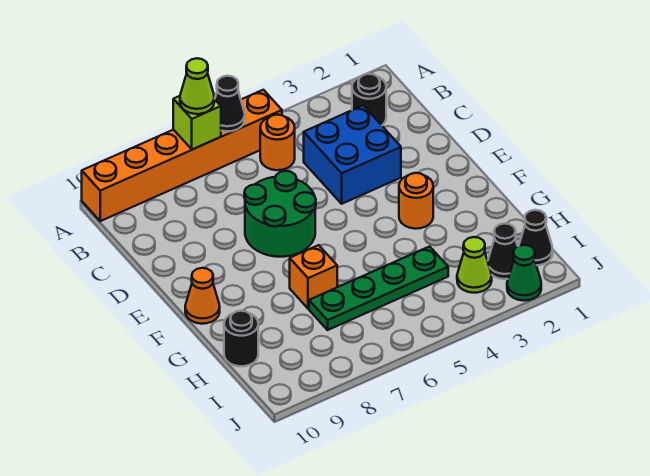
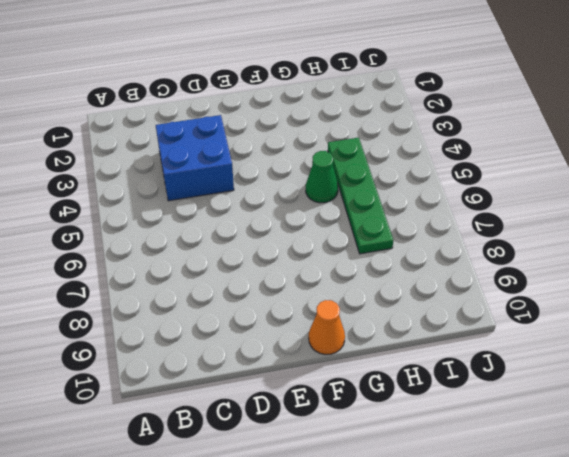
green cone G5 level 1 -> green cone J2 level 1
none -> orange brick A5:A10 level 1
none -> black round brick B2 level 1
none -> orange round brick B5 level 1

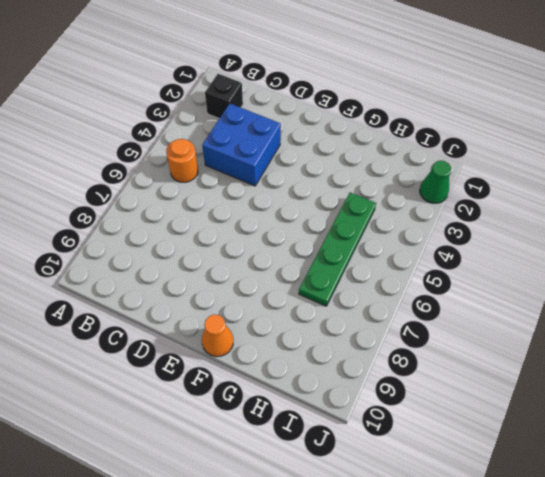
black brick B2 level 1 -> black round brick B2 level 1
none -> orange brick A5:A10 level 1
none -> green round brick D6:E7 level 1
none -> orange round brick F3 level 1

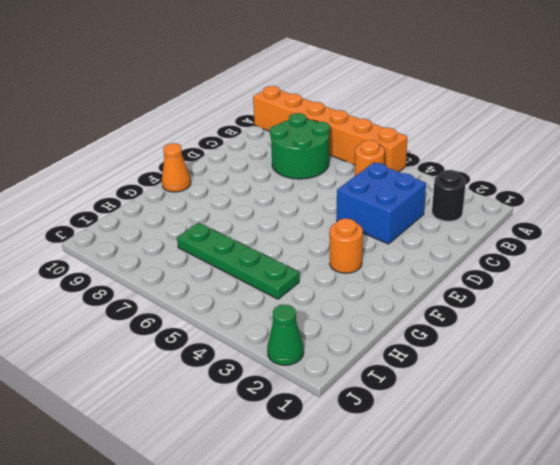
green round brick B7:C8 level 1 -> green round brick D6:E7 level 1
none -> orange brick G7 level 1
none -> black round brick H10 level 1
none -> black cone I1 level 1

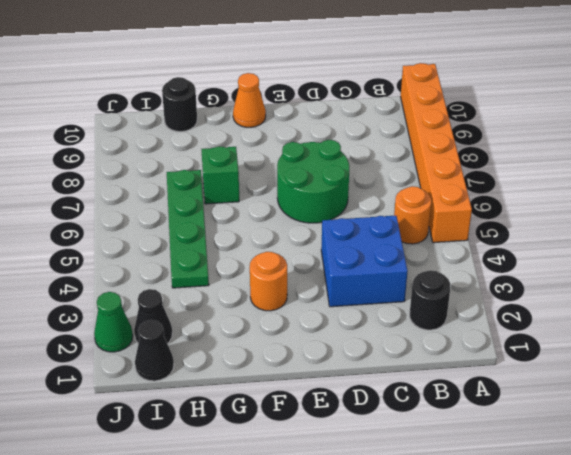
green brick G7 level 1 -> orange brick G7 level 1
none -> lime cone I3 level 1
none -> black cone A6 level 2
none -> lime brick A7 level 2

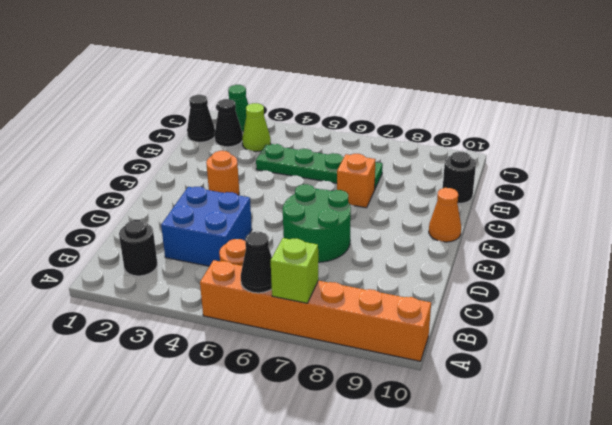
none -> lime cone A7 level 3

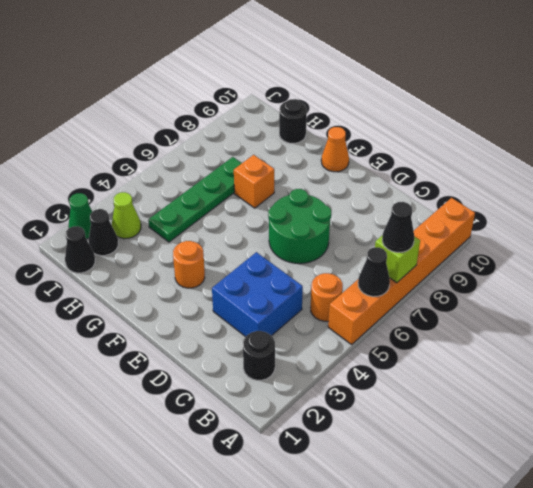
black cone A7 level 3 -> lime cone A7 level 3

